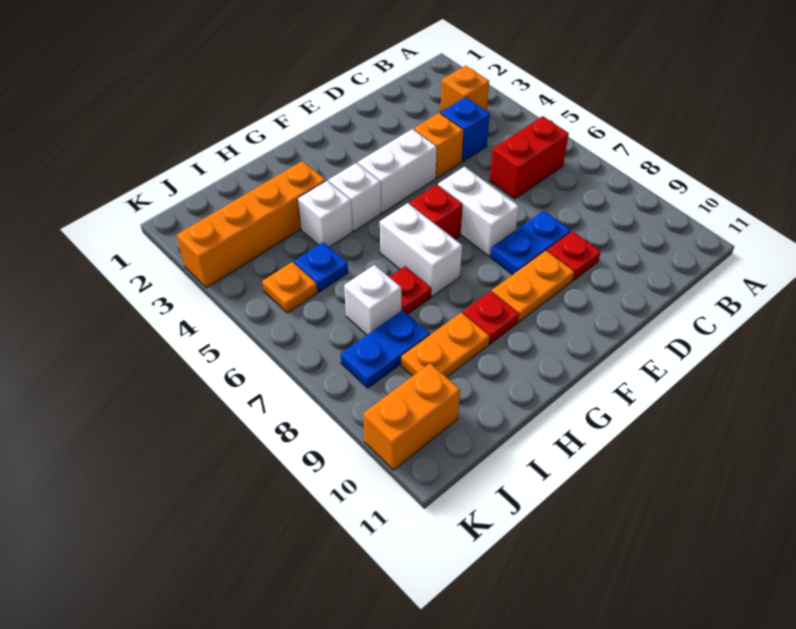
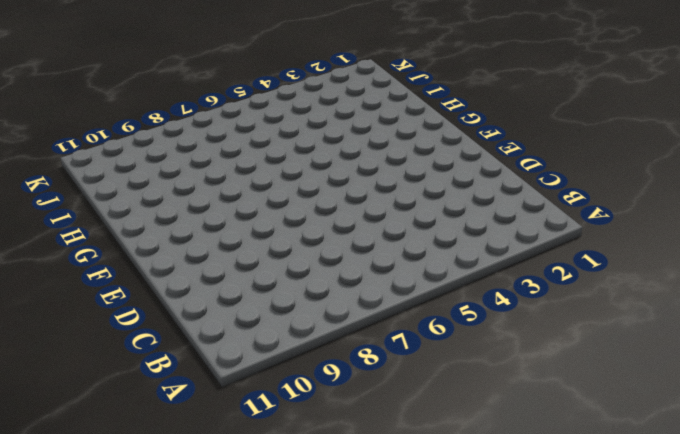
none -> orange brick B3 level 1
none -> red brick B6:C6 level 1
none -> blue brick C4 level 1

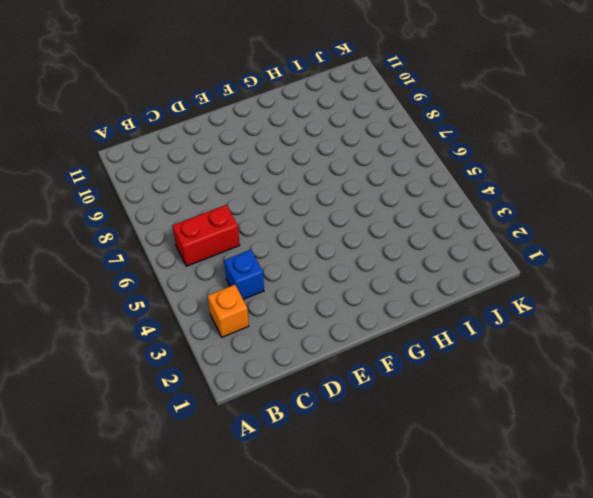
none -> orange brick D4 level 1
none -> blue plate D8:E8 level 1
none -> red plate D9 level 1

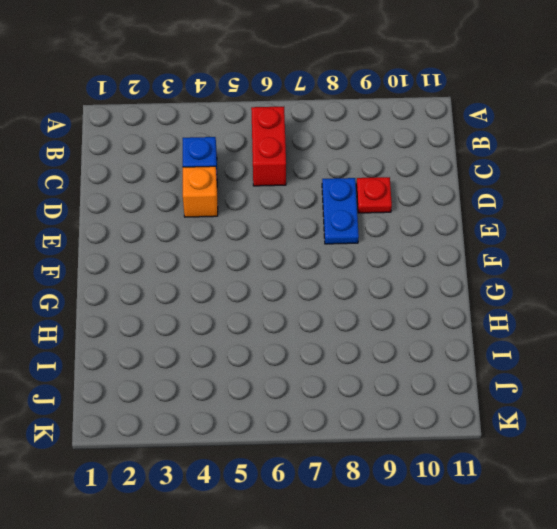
none -> orange brick B3 level 1
none -> white brick E4:F4 level 1
none -> white brick E6:E7 level 1

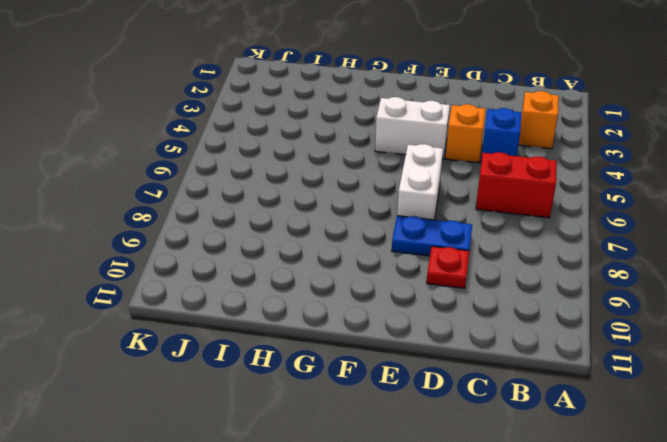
none -> orange plate E9:F9 level 1
none -> red brick F6 level 1
none -> white brick G4 level 1

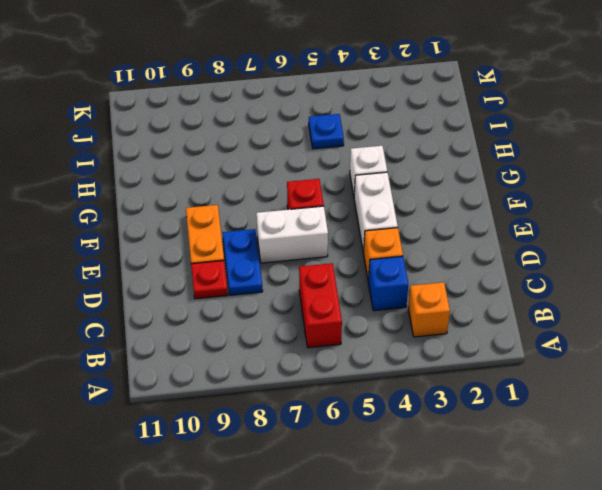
none -> white brick G6:G7 level 1
none -> red plate G9 level 1
none -> orange brick H3:K3 level 1

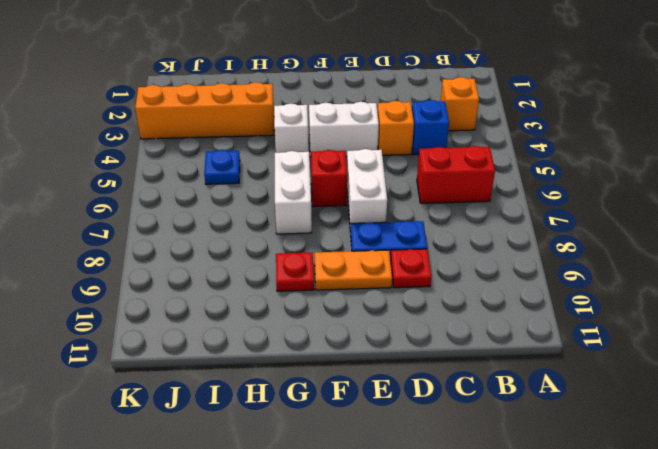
none -> white brick H4 level 1
none -> red plate H7 level 1
none -> orange plate H9:I9 level 1

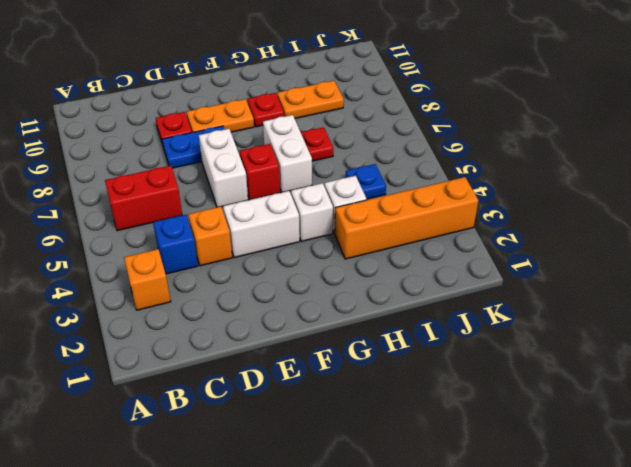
none -> white brick I7 level 1
none -> blue plate I8:J8 level 1
none -> orange plate J5 level 1

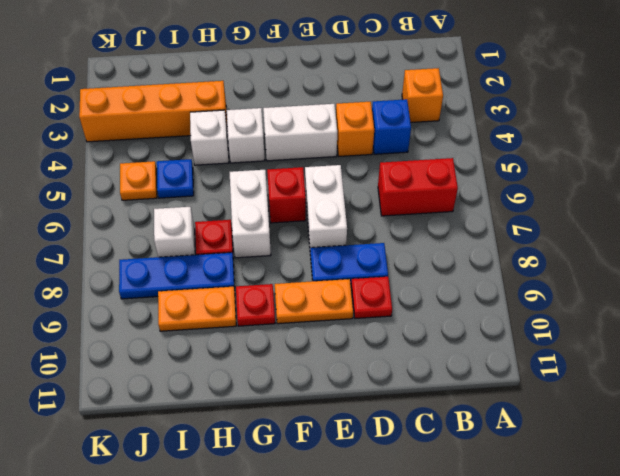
blue plate H8:J8 level 1 -> blue plate I8:J8 level 1
none -> orange brick J10:K10 level 1

